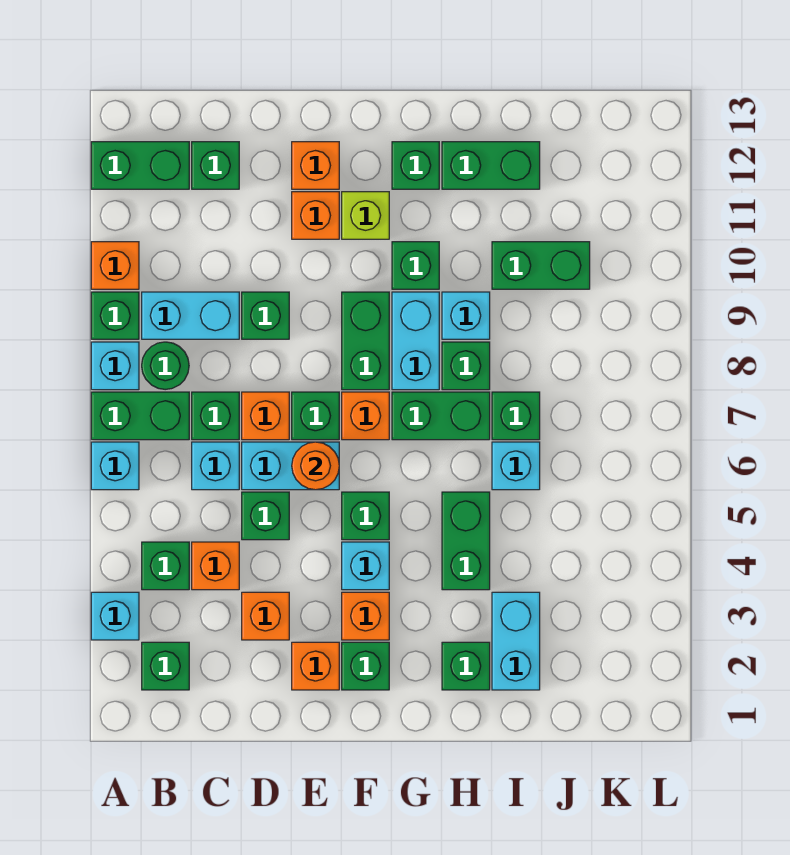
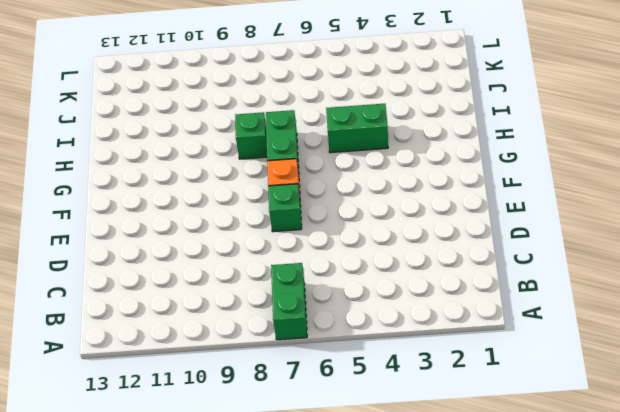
none -> cyan brick A3 level 1
none -> cyan brick A6 level 1
none -> cyan brick A8 level 1
none -> green brick A9 level 1

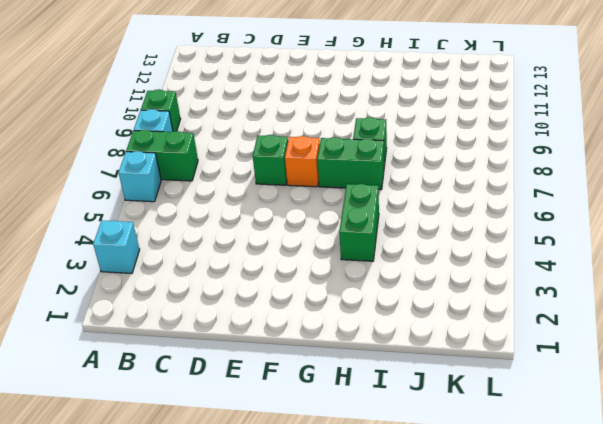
none -> orange brick A10 level 1
none -> green brick A12:B12 level 1
none -> green brick B2 level 1
none -> green brick B4 level 1

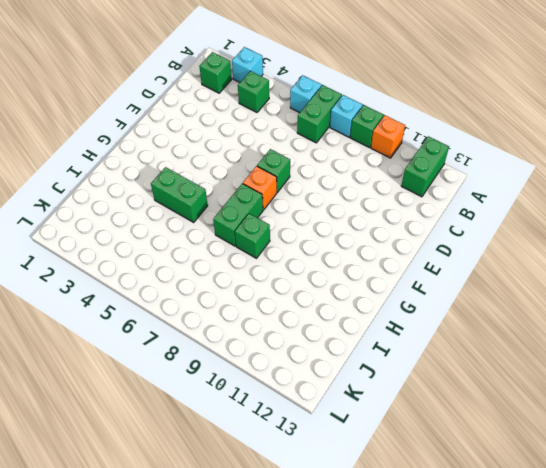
none -> green round brick B8 level 1
none -> cyan brick B9:C9 level 1
none -> orange brick C4 level 1
none -> cyan brick C6 level 1

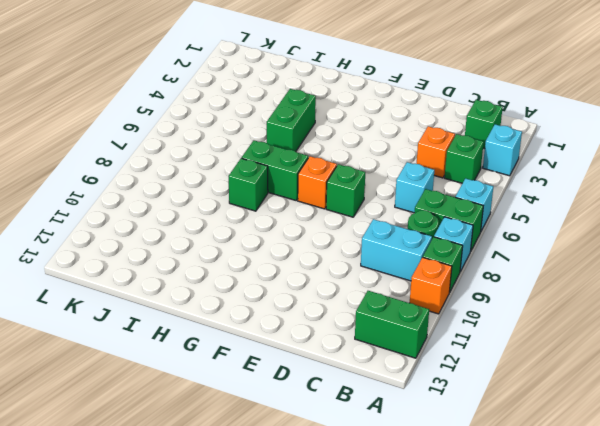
none -> green brick C7 level 1
none -> green brick C12 level 1
none -> orange brick D3 level 1
none -> green brick D5 level 1

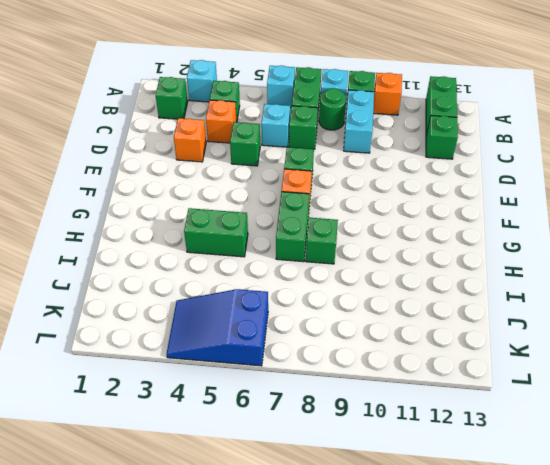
blue slope K4:L6 level 1 top 6 -> none
none -> cyan brick D6:E6 level 1
none -> orange brick D7 level 1
none -> green brick D9 level 1
none -> orange brick E2 level 1

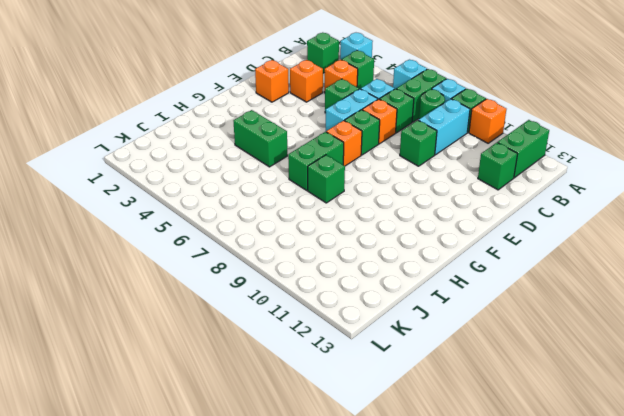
none -> orange brick E11 level 1
none -> orange brick E12 level 1
none -> green brick F2 level 1
none -> orange brick F3 level 1

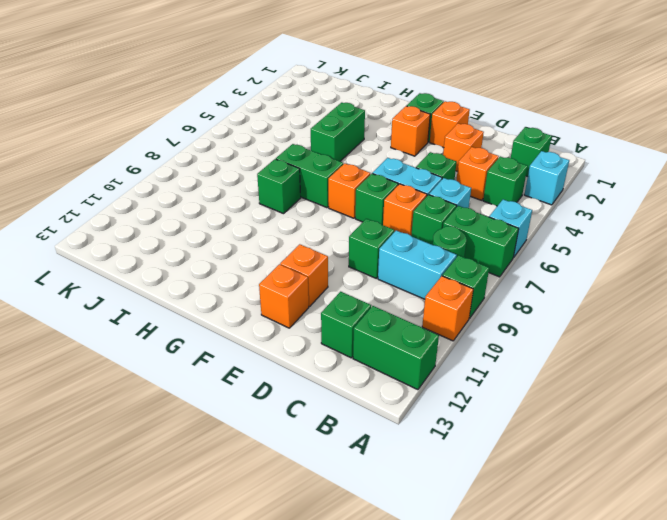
none -> cyan brick A8 level 1
none -> cyan brick F4 level 1
none -> green brick F5 level 1
none -> green brick F8:F9 level 1

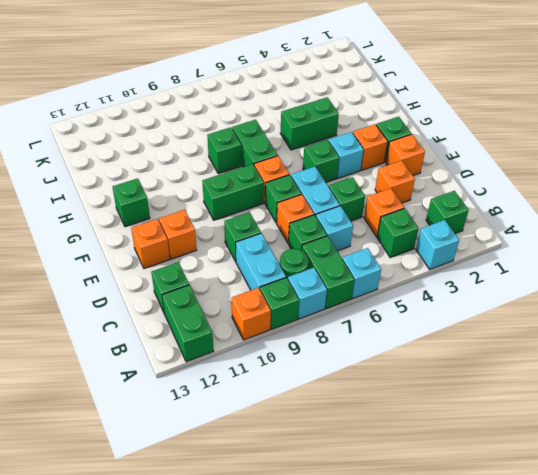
none -> lime brick F11 level 1
none -> cyan brick G8:G9 level 1
none -> green brick G10 level 1
none -> green brick H2 level 1

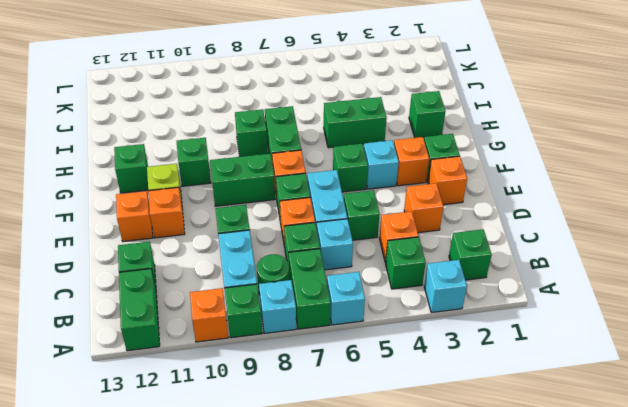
none -> cyan brick G8:G9 level 1
none -> cyan brick H9 level 1
none -> green brick H12:I12 level 1
none -> cyan brick I2:I3 level 1

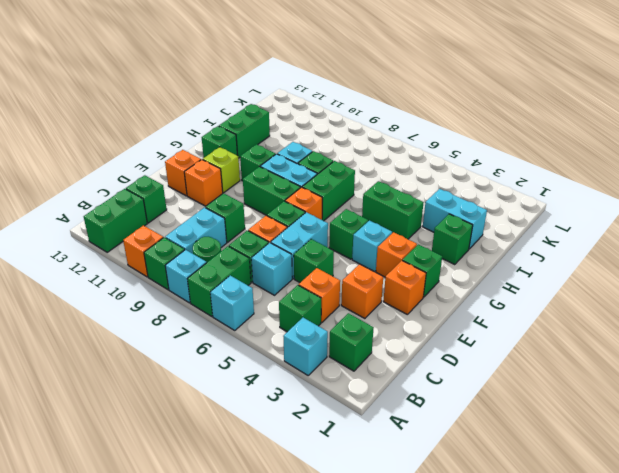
none -> cyan brick I6 level 1
none -> green brick I7 level 1
none -> green brick I10:J10 level 1
none -> orange round brick E6 level 2

